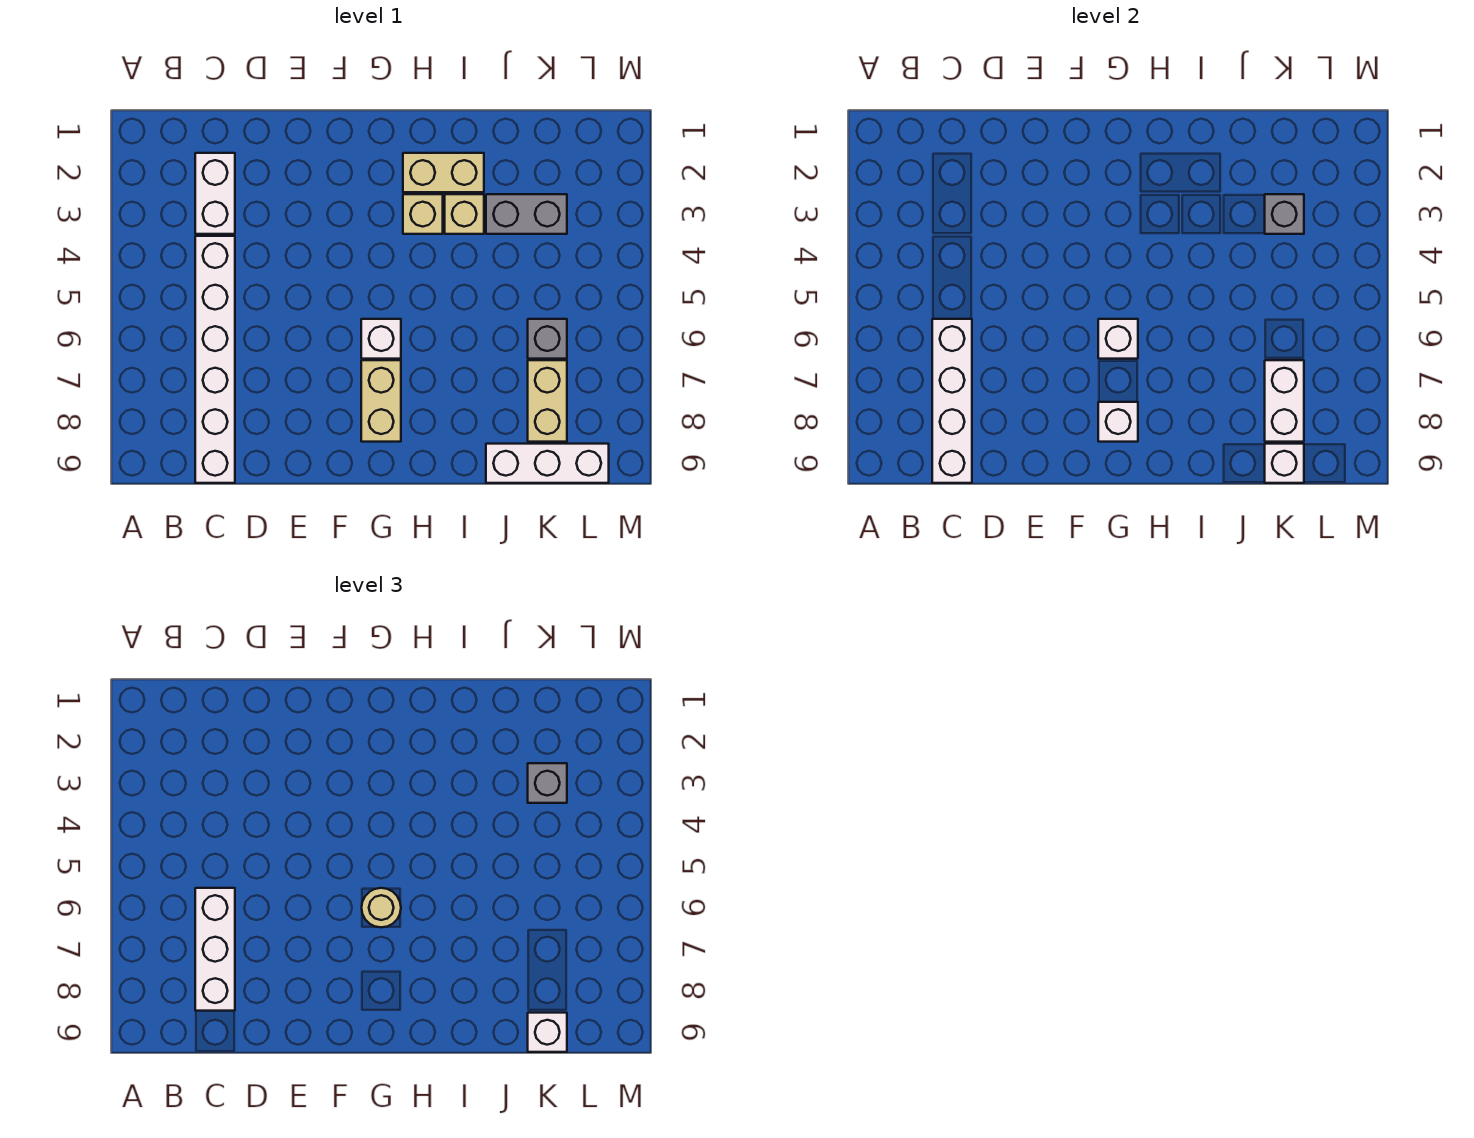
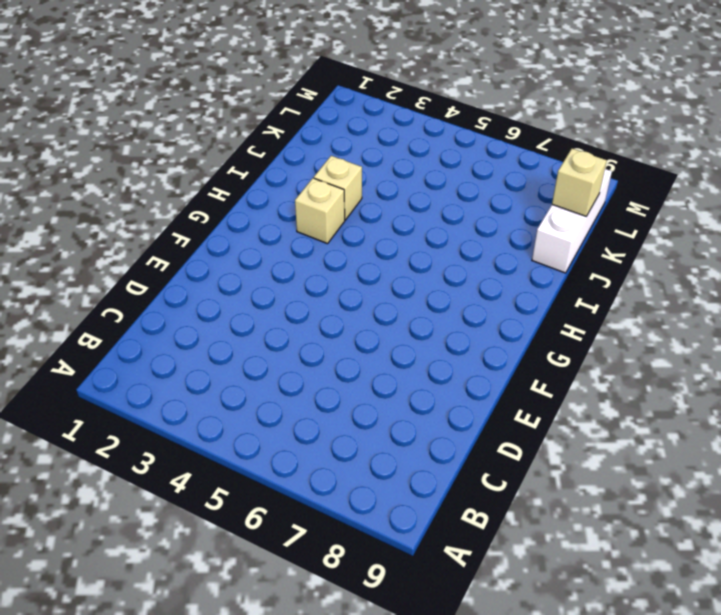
tan brick K9 level 2 -> white brick K9 level 2
none -> white brick C2:C3 level 1
none -> white brick C4:C9 level 1
none -> white brick G6 level 1

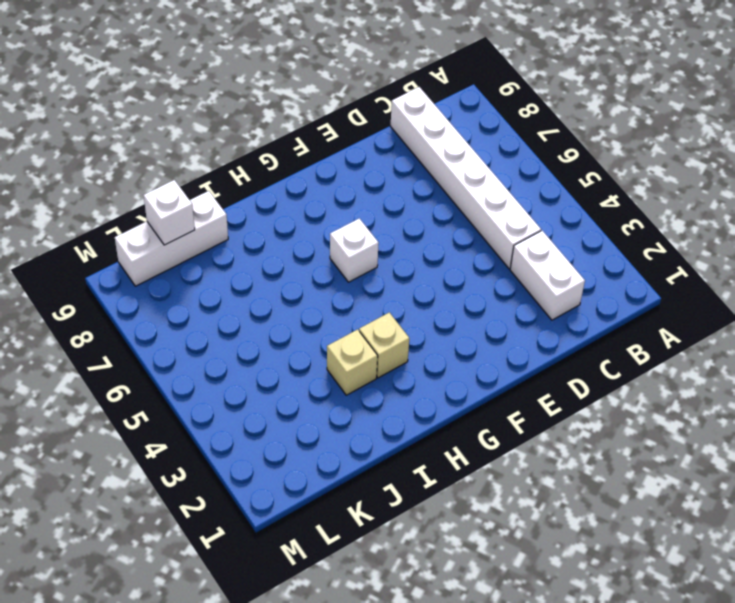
none -> tan brick G7:G8 level 1
none -> tan brick H2:I2 level 1
none -> grey brick J3:K3 level 1

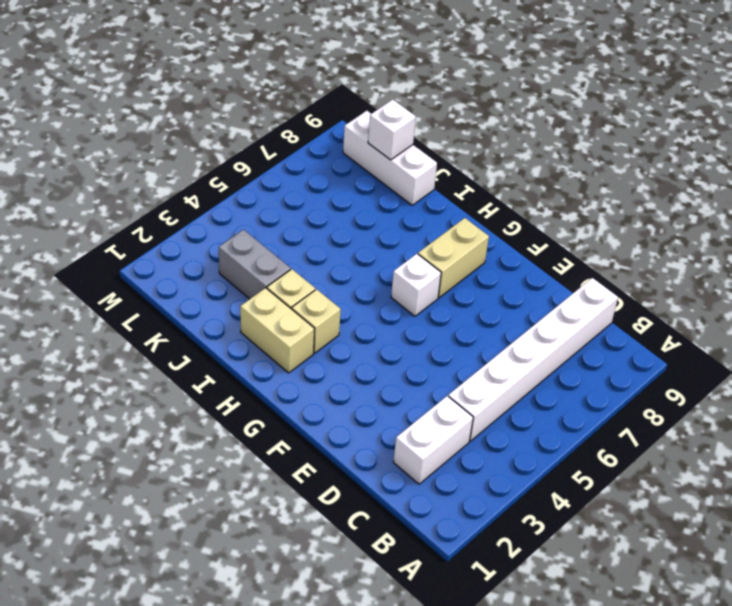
none -> grey brick K6 level 1
none -> tan brick K7:K8 level 1
none -> white brick C6:C9 level 2

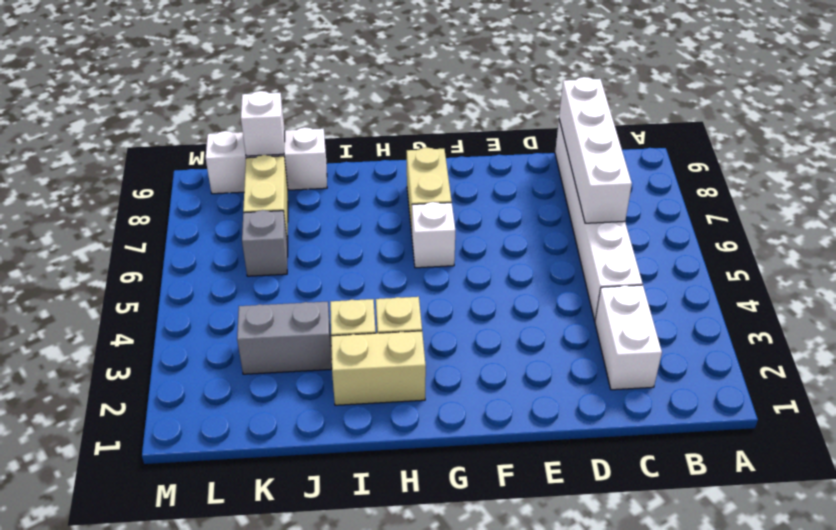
none -> white brick G6 level 2
none -> white brick G8 level 2
none -> grey brick K3 level 2

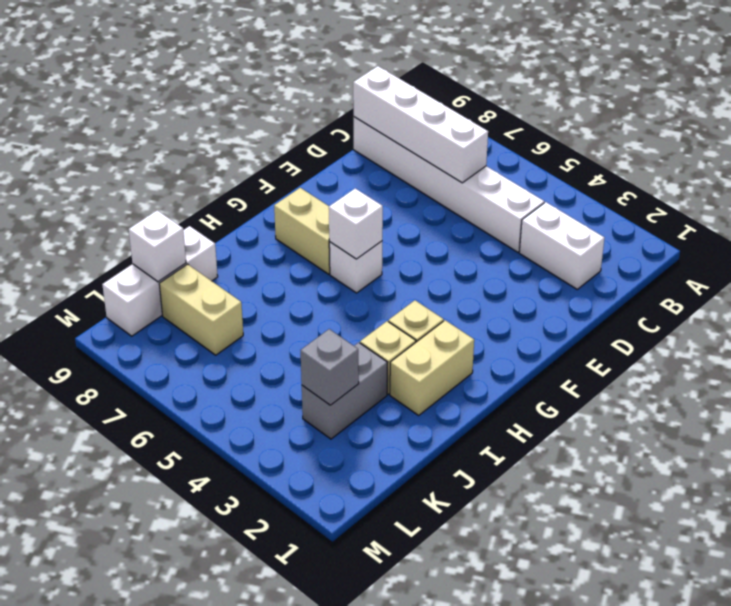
none -> grey brick K6 level 1
none -> white brick G8 level 2
none -> white brick K7:K8 level 2

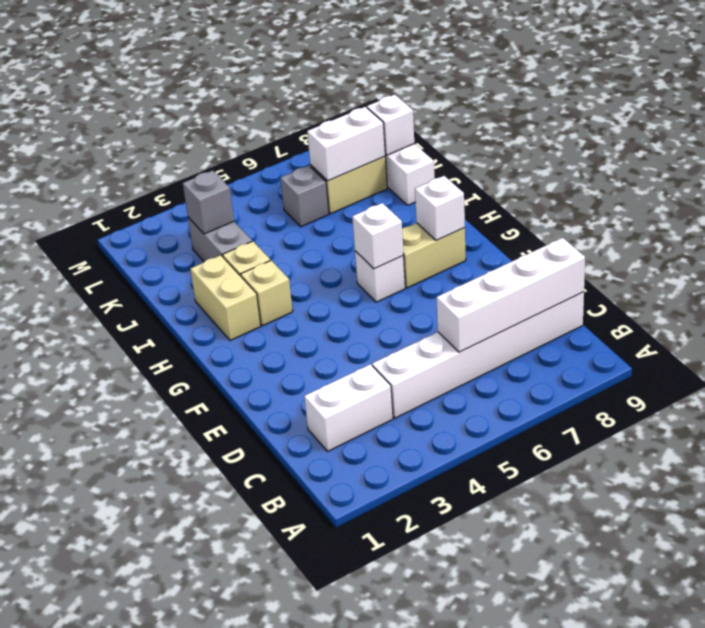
none -> white brick C6:C8 level 3
none -> tan round brick G6 level 3
none -> grey brick K3 level 3

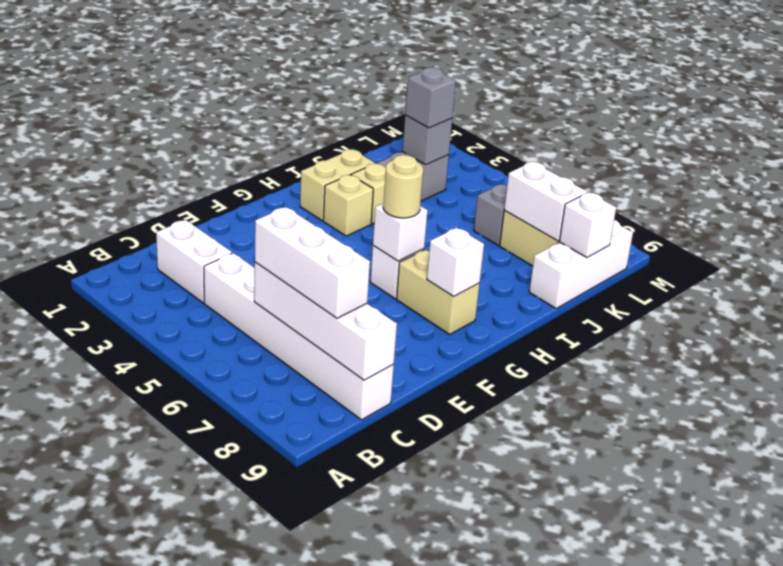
none -> white brick K9 level 3

